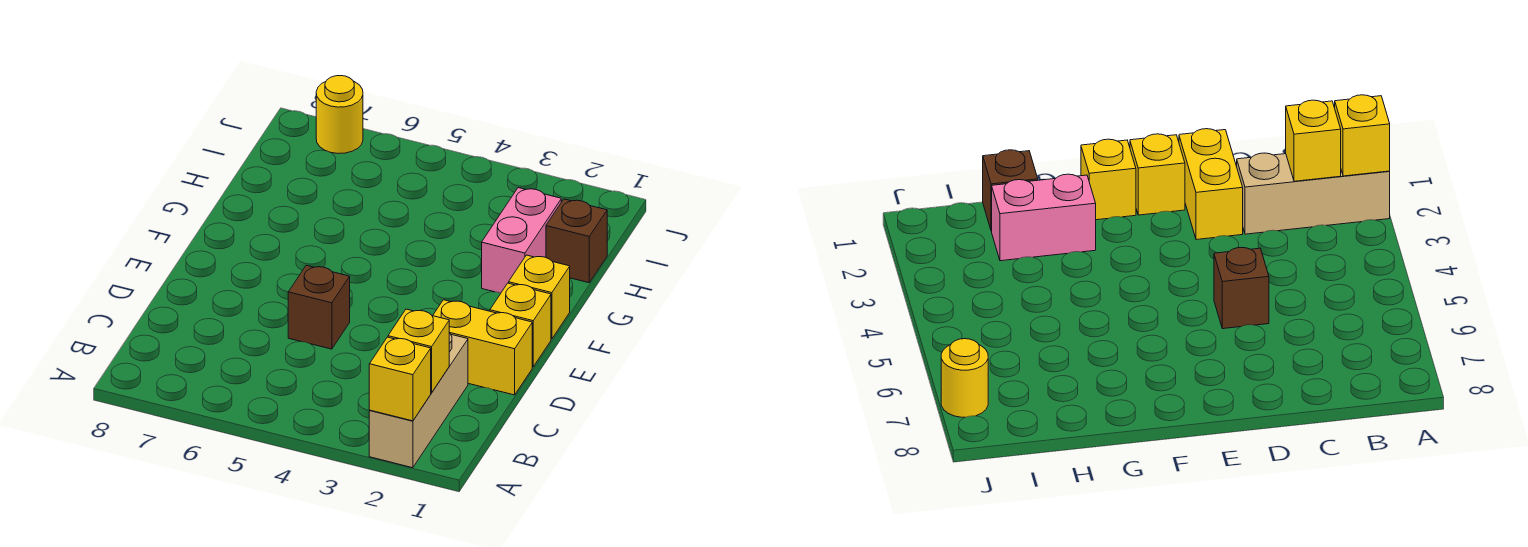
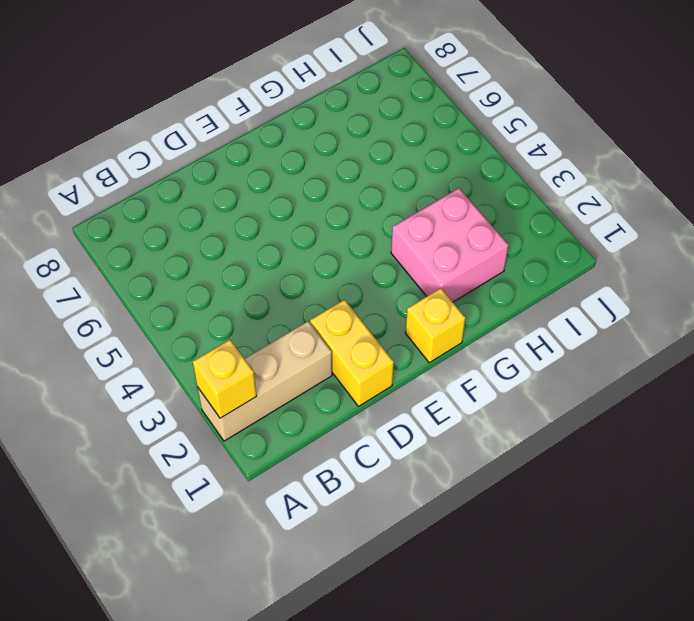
pink brick G2:H3 level 1 -> pink brick G2:H2 level 1
none -> brown brick D5 level 1
none -> yellow brick E1 level 1

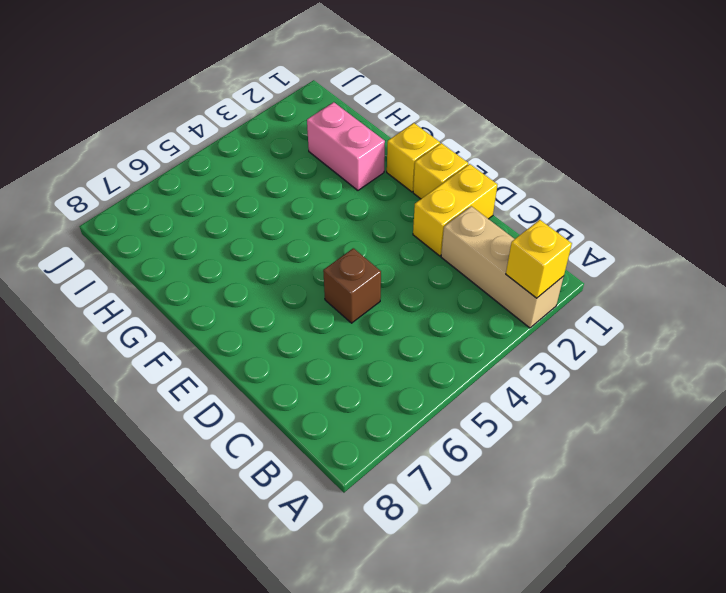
none -> brown brick H1 level 1
none -> yellow round brick J7 level 1

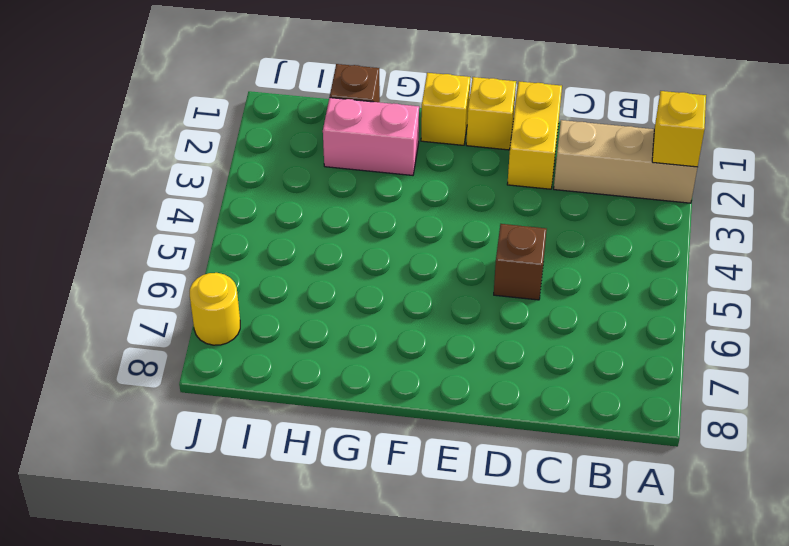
none -> yellow brick B2 level 2

